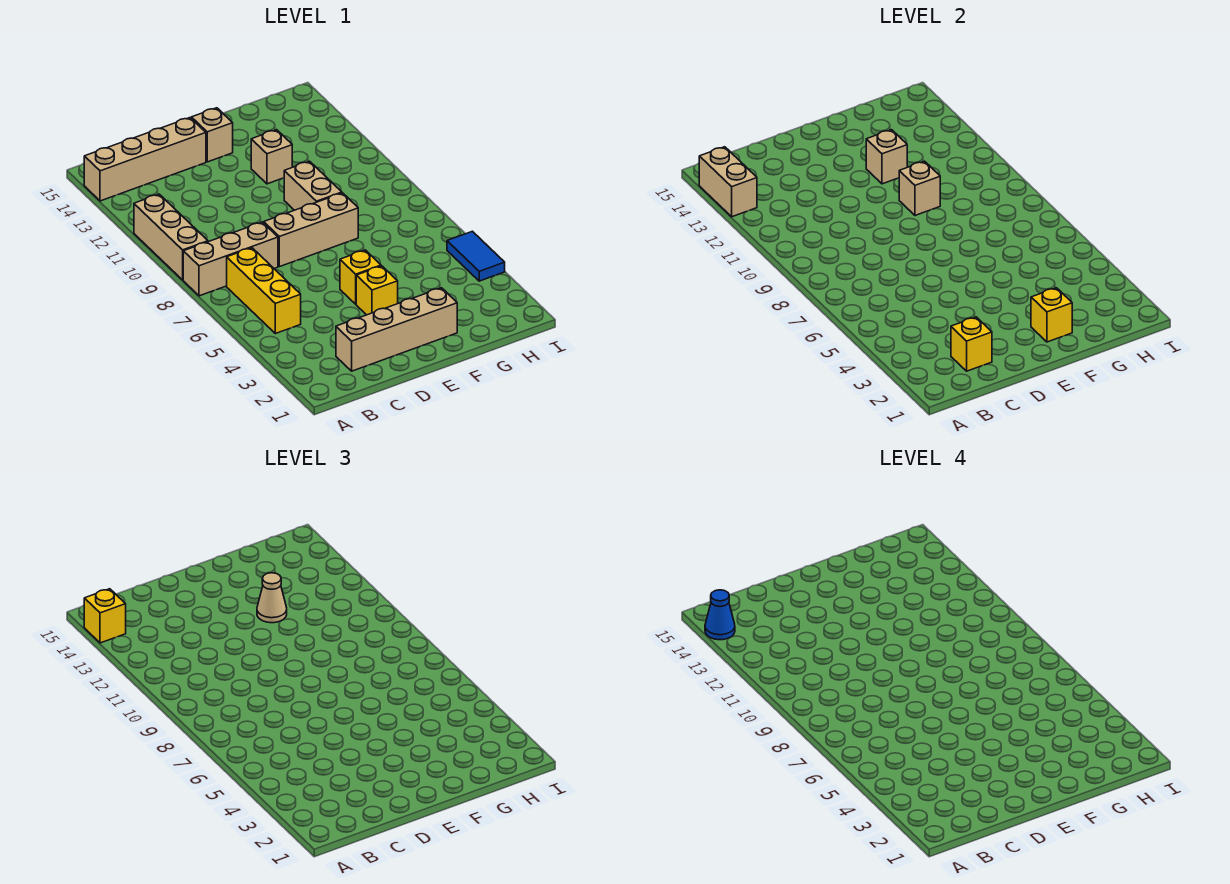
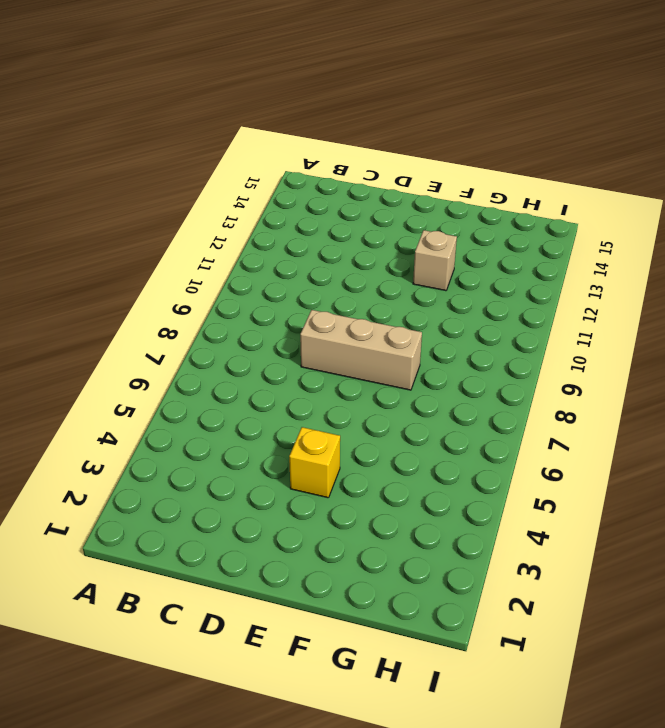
none -> tan brick A8:C8 level 1
none -> tan brick A9:A11 level 1
none -> tan brick A14:D14 level 1

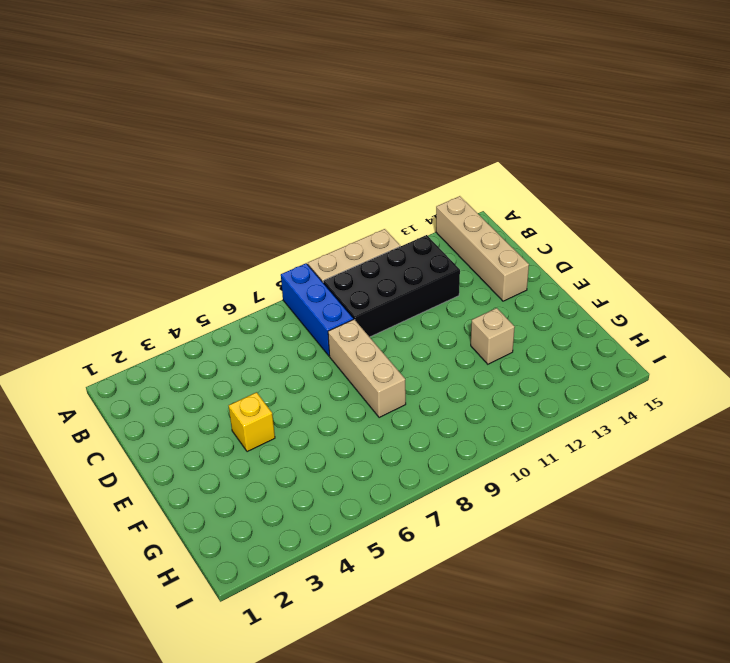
blue brick A8:C8 level 1 -> tan brick A8:C8 level 1
black brick B9:C12 level 1 -> none
none -> yellow brick B5:B7 level 1
none -> tan brick C2:F2 level 1
none -> yellow brick E5 level 1

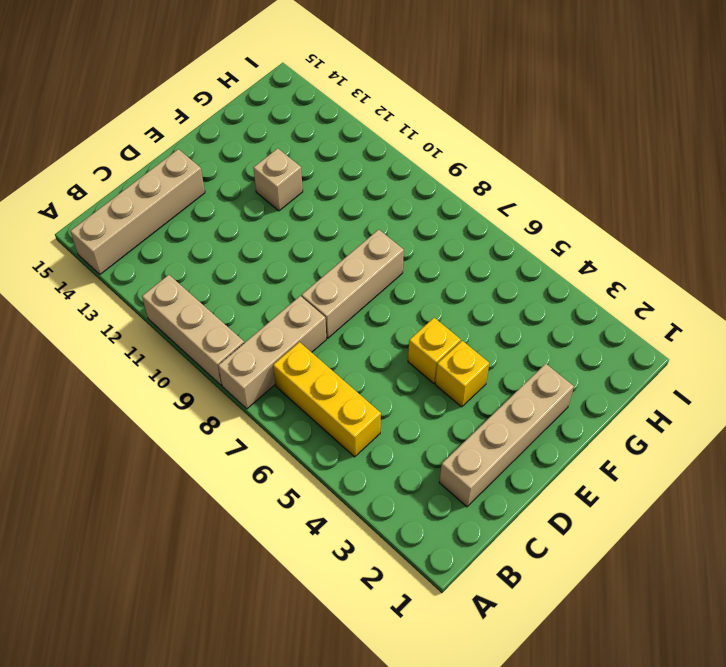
none -> tan brick E14 level 1
none -> tan brick F9:F10 level 1
none -> blue tile I4:I5 level 1

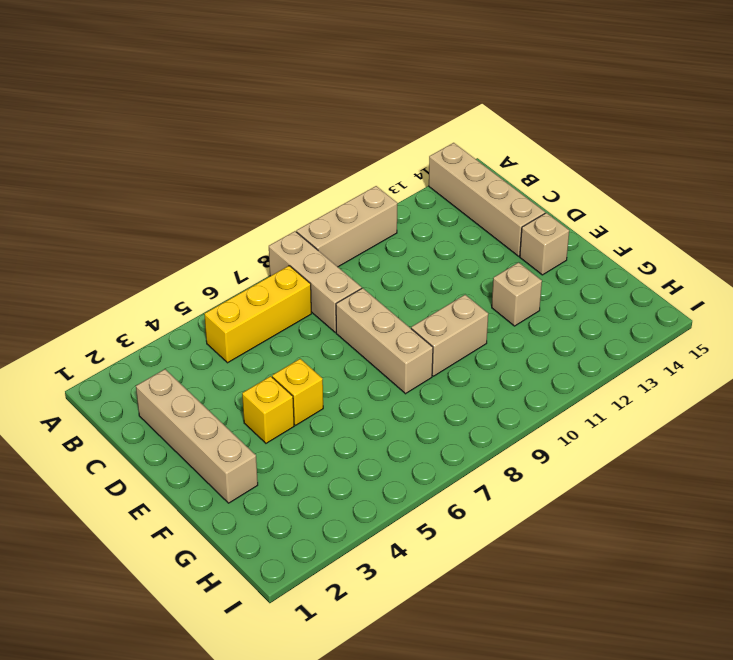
none -> blue tile I4:I5 level 1
none -> tan brick A13:A14 level 2
none -> yellow brick C2 level 2

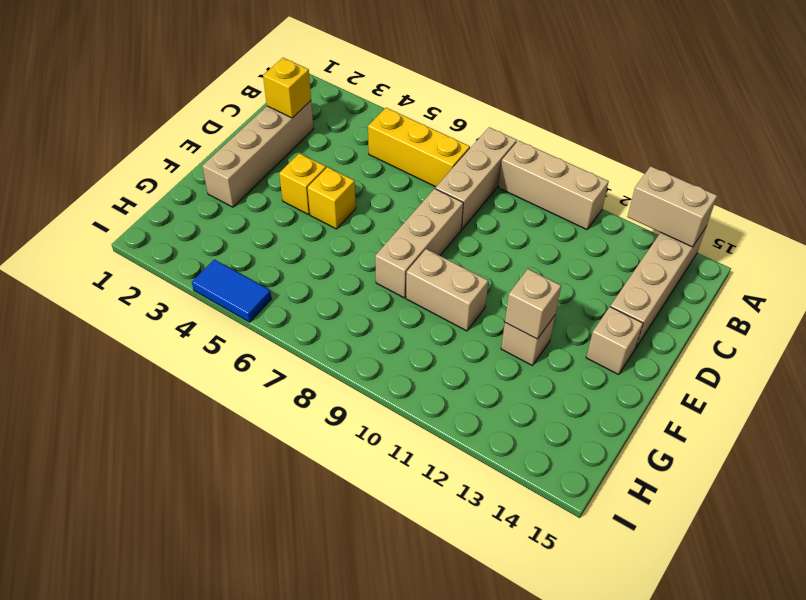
none -> yellow brick F2 level 2
none -> tan brick F10 level 2
none -> yellow brick A14 level 3

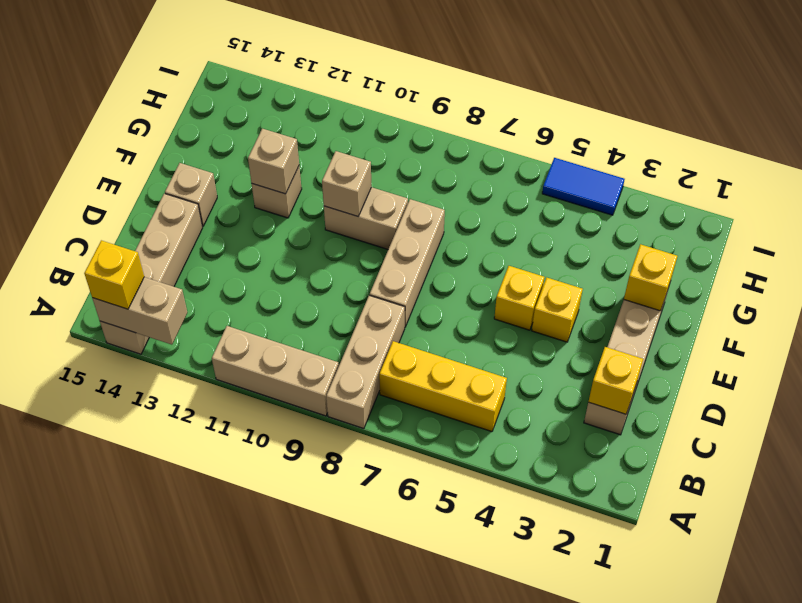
none -> tan cone F12 level 3
none -> blue cone A14 level 4

